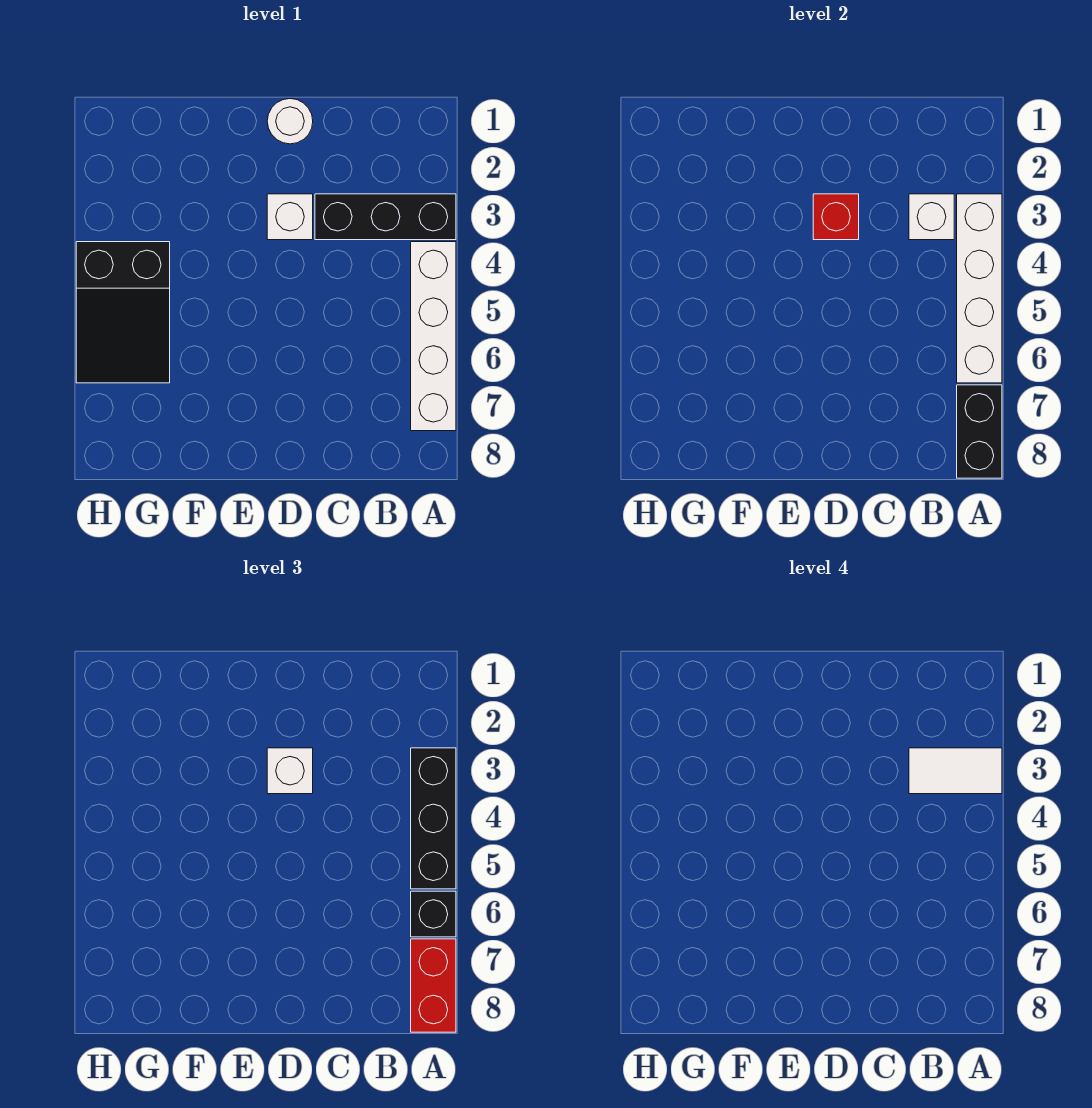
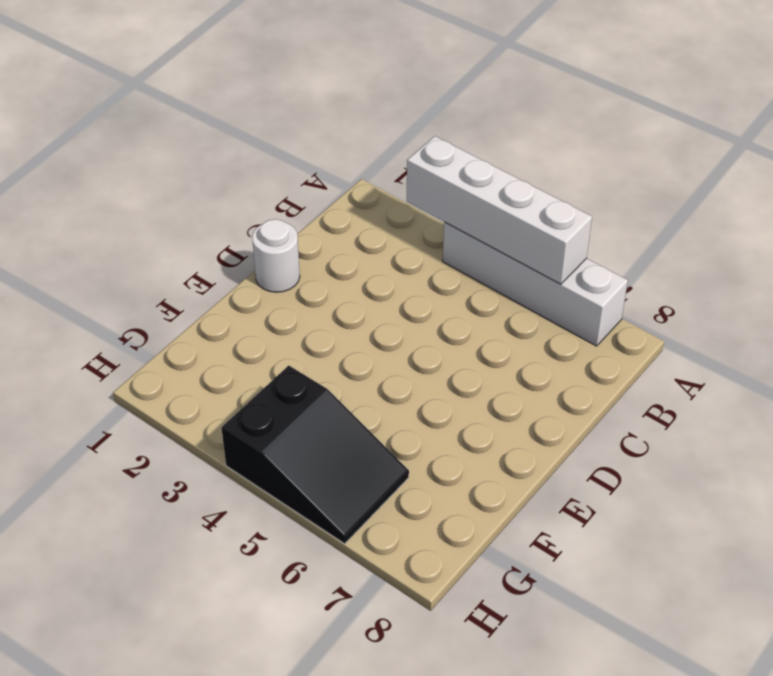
none -> black brick A3:C3 level 1
none -> white brick D3 level 1
none -> black brick A7:A8 level 2

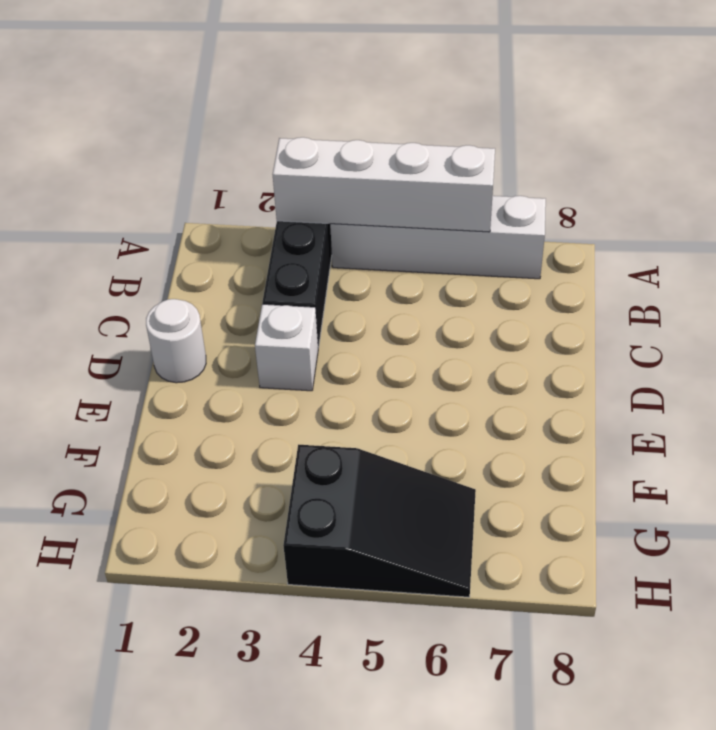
none -> black brick A7:A8 level 2
none -> white brick B3 level 2
none -> red brick D3 level 2

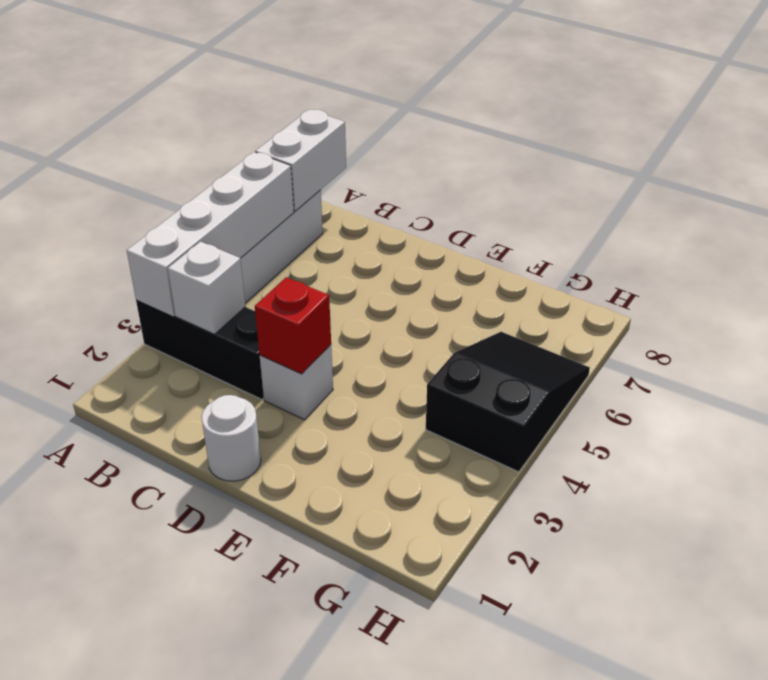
white brick A7:A8 level 2 -> black brick A7:A8 level 2
none -> black brick A3:A5 level 3
none -> black brick A6 level 3
none -> red brick A7:A8 level 3

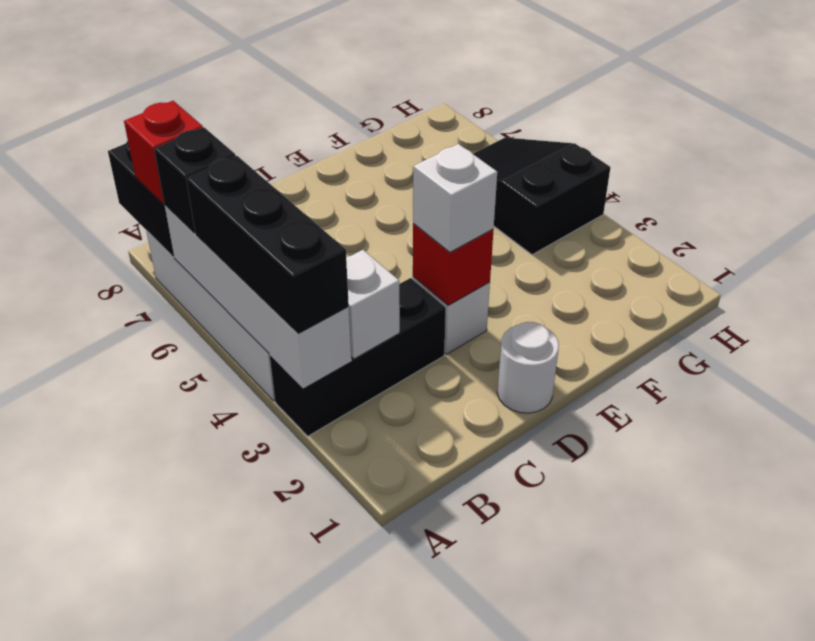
red brick A7 level 3 -> red brick A7:A8 level 3
none -> white tile A3:B3 level 4

